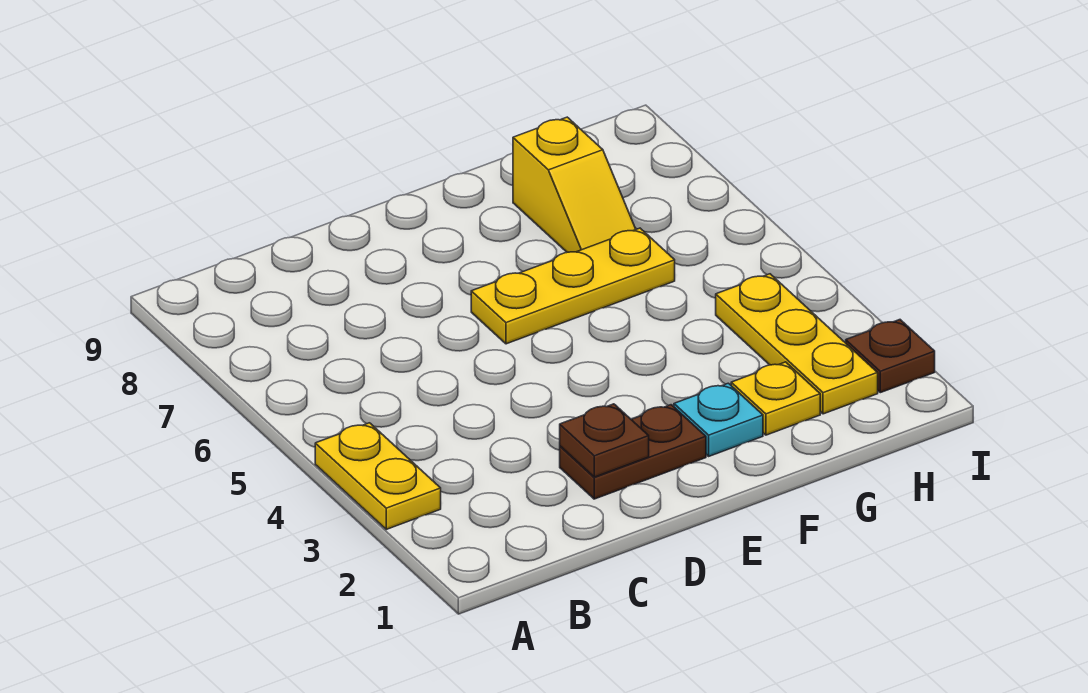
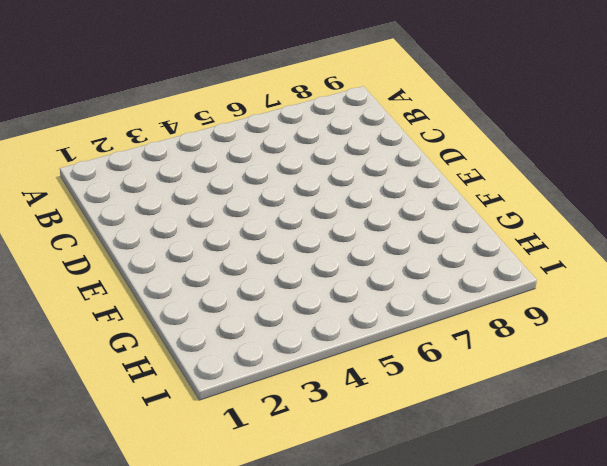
none -> yellow plate A3:A4 level 1
none -> brown plate D2:E2 level 1

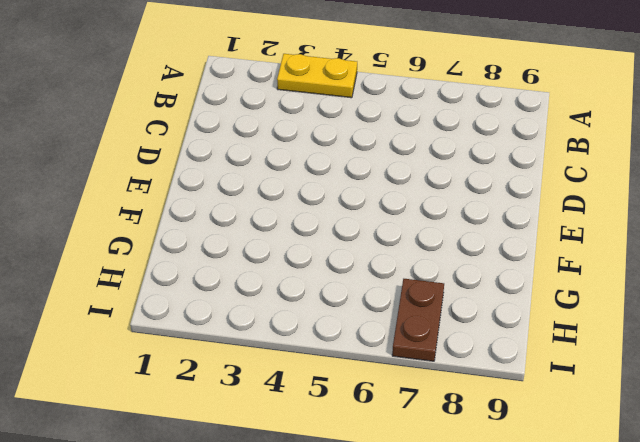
brown plate H7:I7 level 1 -> brown plate D2:E2 level 1
none -> yellow plate E6:G6 level 1
none -> cyan plate F2 level 1

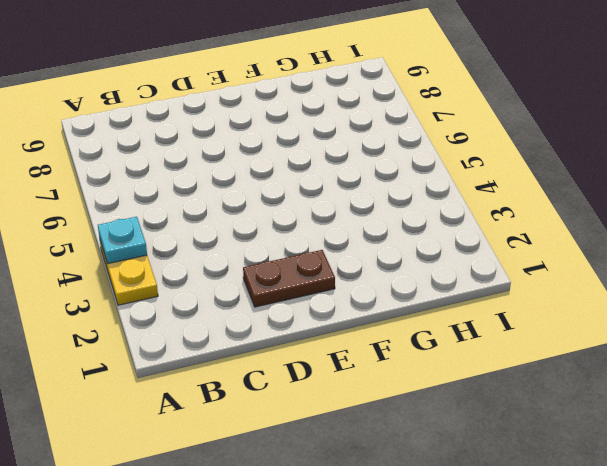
cyan plate A4 level 2 -> cyan plate F2 level 1
none -> yellow plate E6:G6 level 1
none -> yellow plate G2 level 1

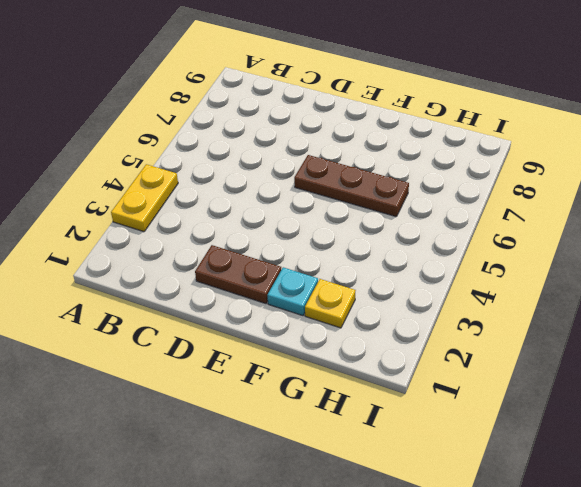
brown plate E6:G6 level 1 -> yellow plate E6:G6 level 1
none -> yellow slope G7:G8 level 1 top 8
none -> yellow plate H2:H4 level 1

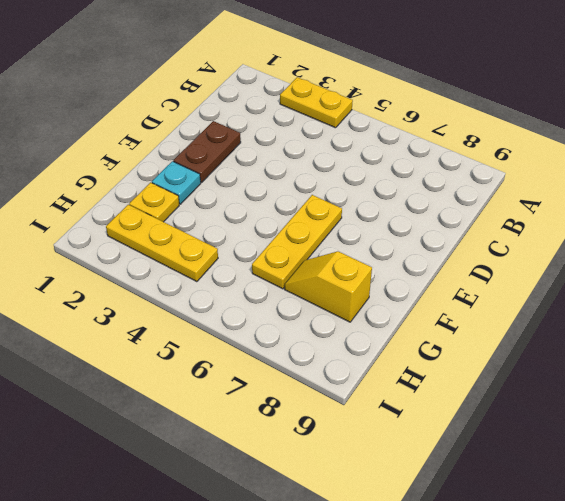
none -> brown plate I2 level 1
none -> brown plate D2 level 2

